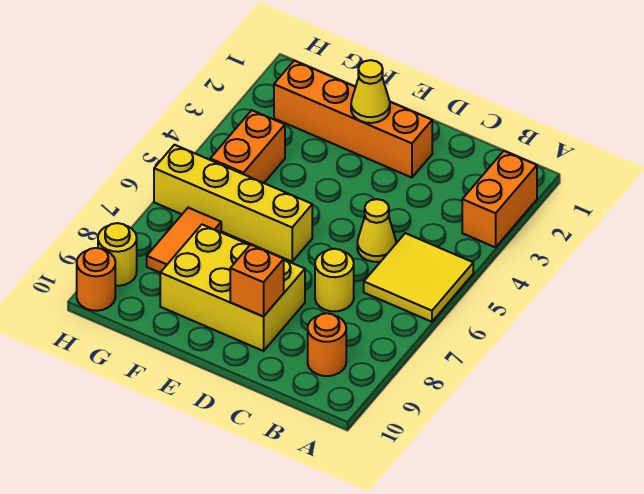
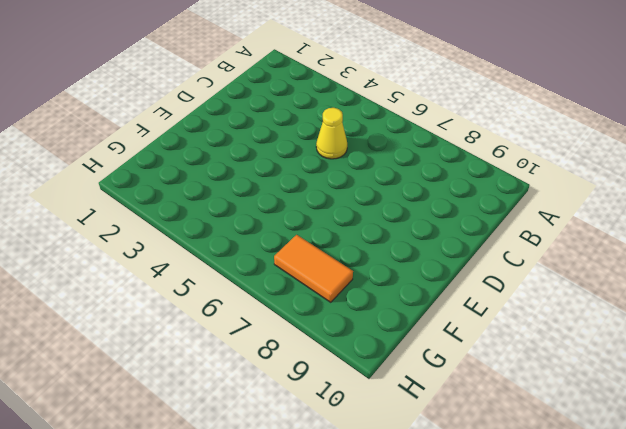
none -> orange brick A2:A3 level 1
none -> yellow tile A5:B6 level 1
none -> orange round brick B9 level 1

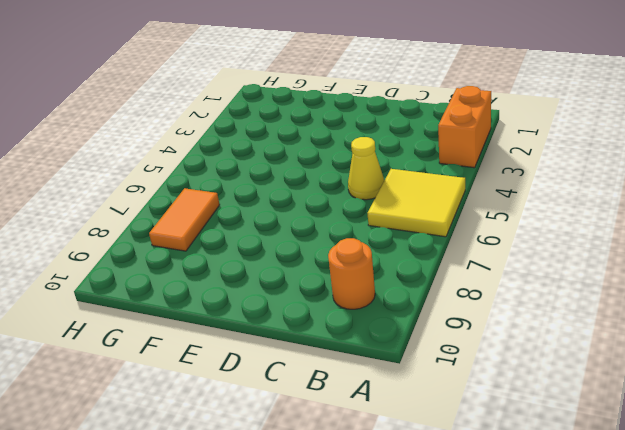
none -> yellow round brick C7 level 1
none -> orange brick D2:G2 level 1
none -> yellow brick D8:F9 level 1

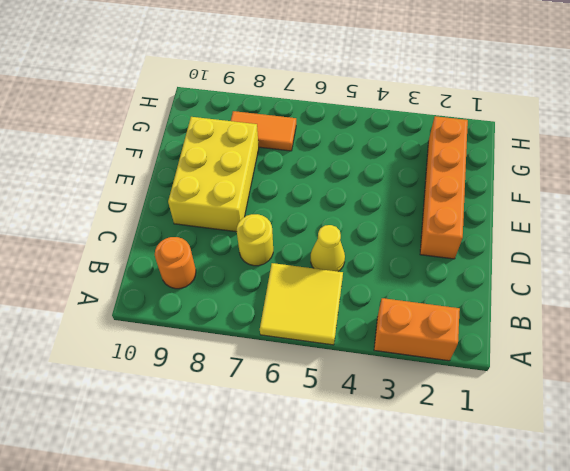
none -> yellow brick E6:H6 level 1
none -> orange brick G4:G5 level 1
none -> yellow round brick H9 level 1

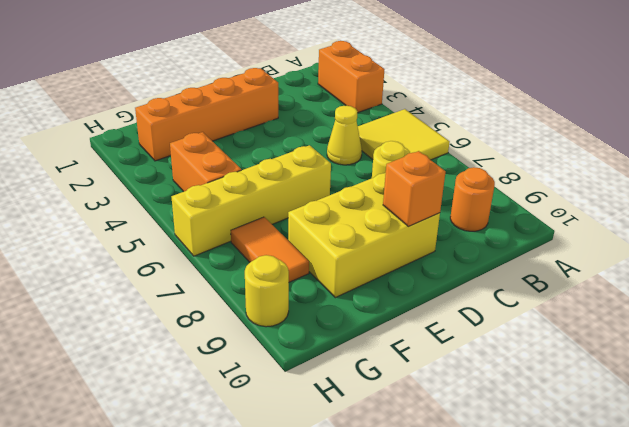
none -> orange round brick H10 level 1
none -> yellow cone E2 level 2

